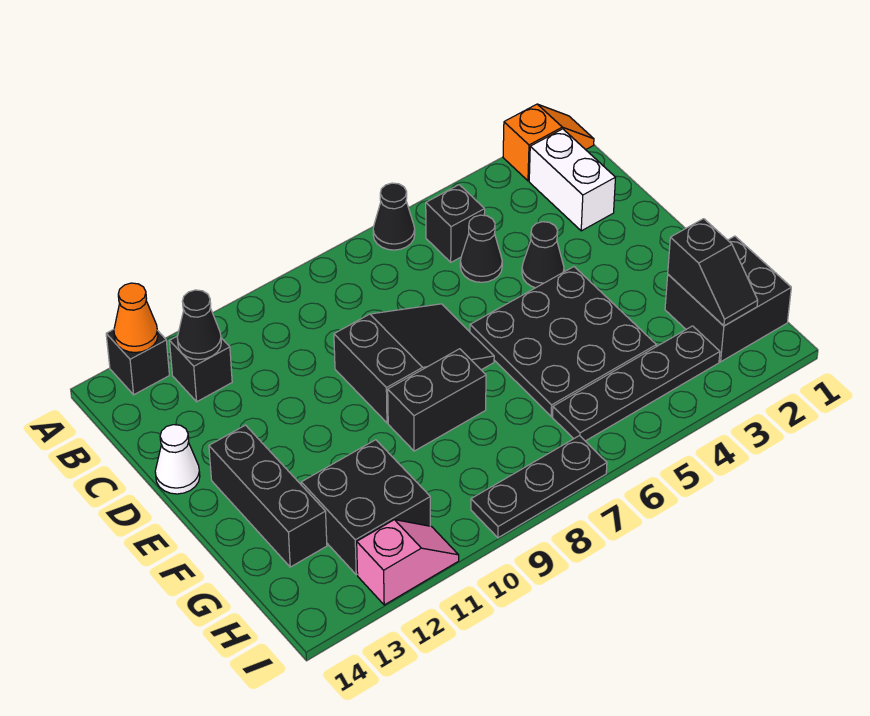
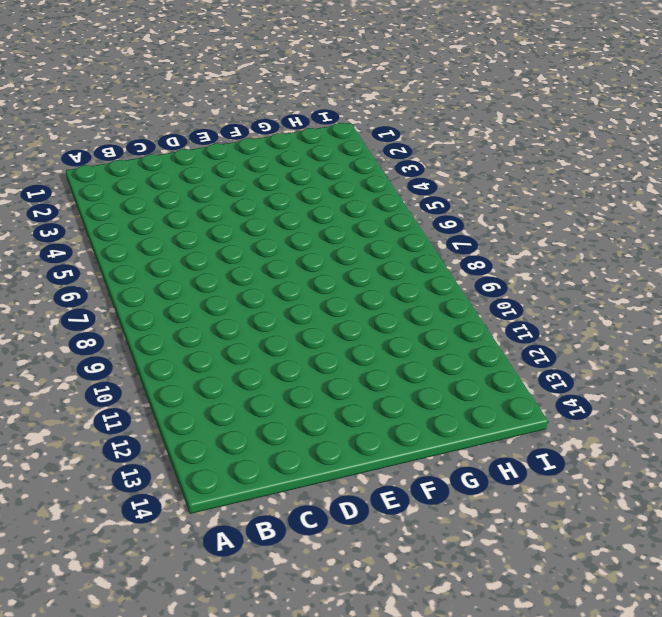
none -> orange slope A1:A2 level 1 top 2
none -> black cone A6 level 1
none -> black brick A13 level 1

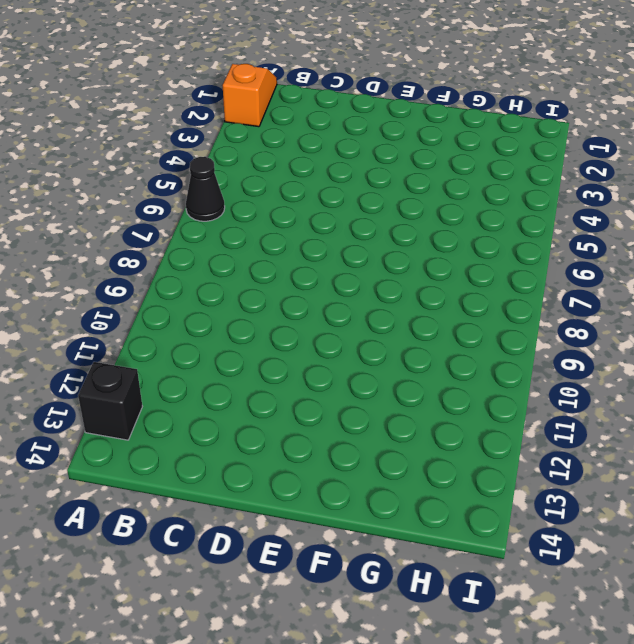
none -> white brick B2:C2 level 1
none -> black brick B5 level 1
none -> black brick B12 level 1

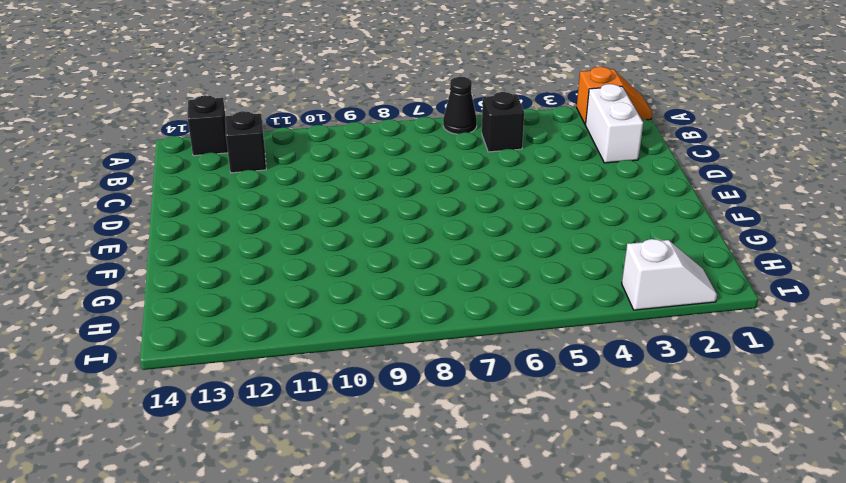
white slope I2:I3 level 1 top 3 -> none
none -> black cone C5 level 1
none -> black cone D4 level 1
none -> black slope D7:E9 level 1 top 9

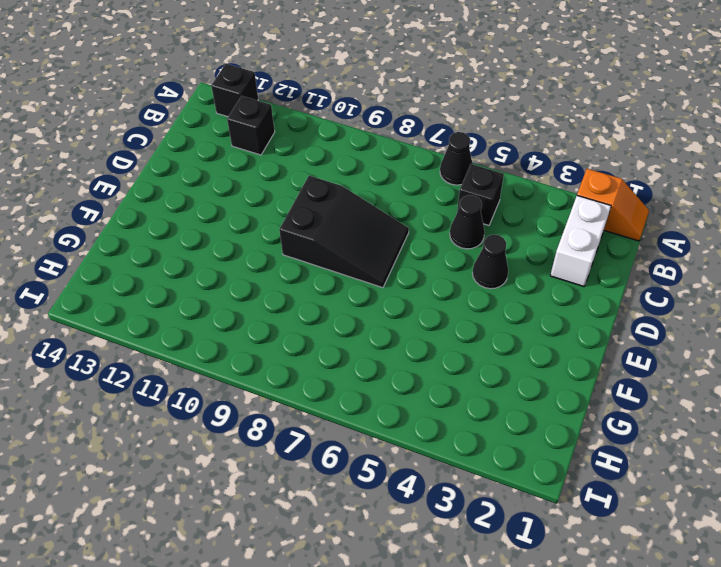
none -> white cone D14 level 1
none -> black plate E4:G6 level 1
none -> black brick E13:G13 level 1

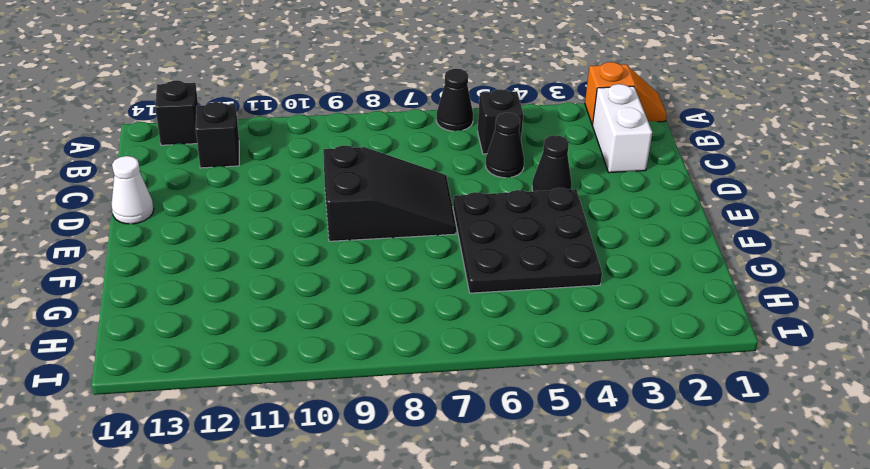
none -> black brick E13:G13 level 1
none -> black brick F8:F9 level 1
none -> black brick G1:H2 level 1

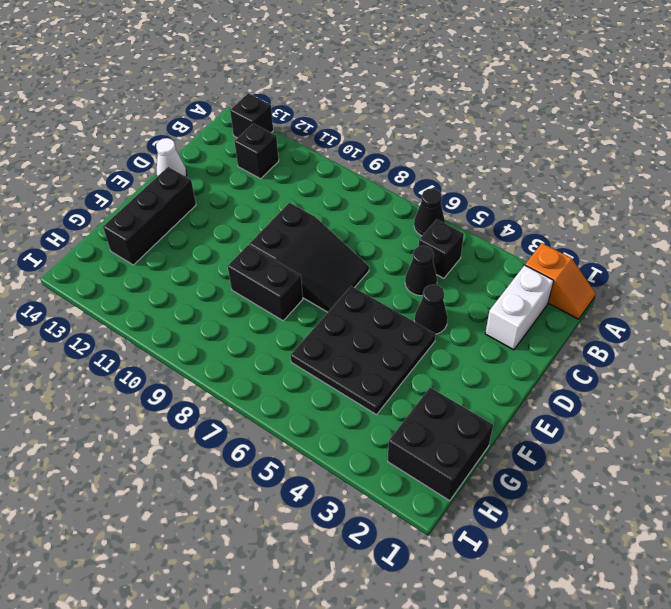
none -> black brick G11:H12 level 1
none -> black plate H3:H6 level 1
none -> black plate I7:I9 level 1

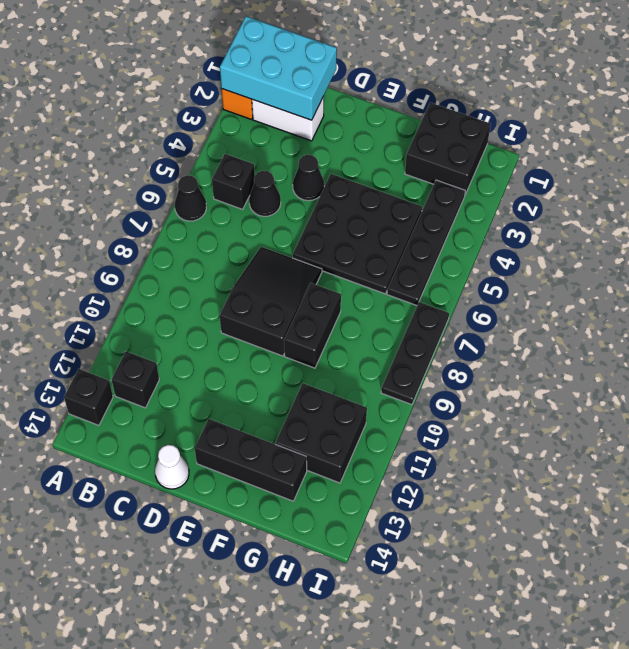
cyan brick A1:C2 level 2 -> none
none -> pink slope I11:I12 level 1 top 12
none -> orange cone A13 level 2
none -> black cone B12 level 2

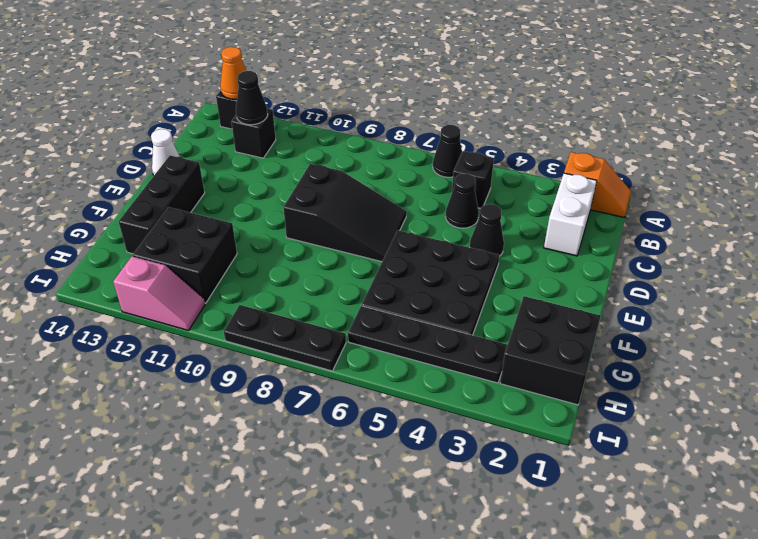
none -> black brick F8:F9 level 1
none -> black slope G2:H2 level 2 top G

